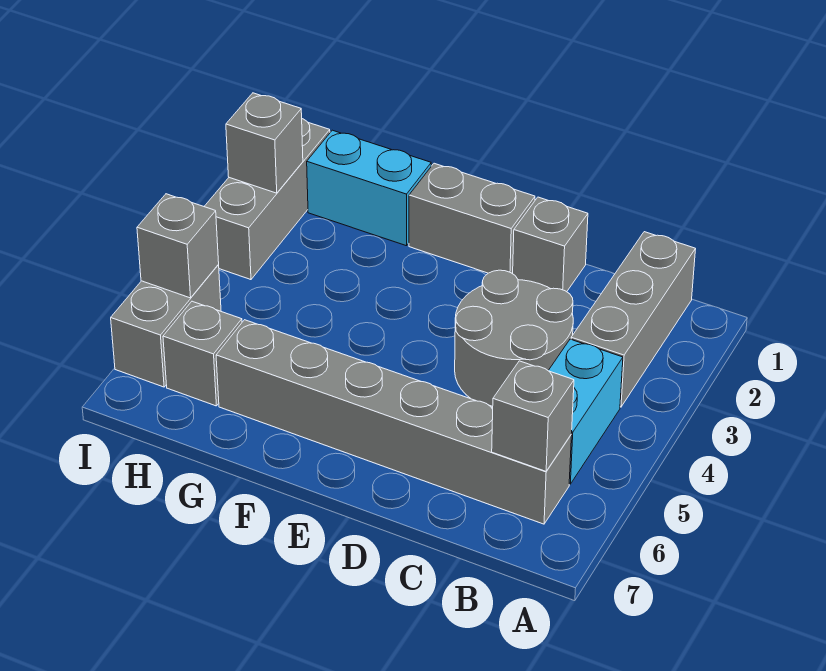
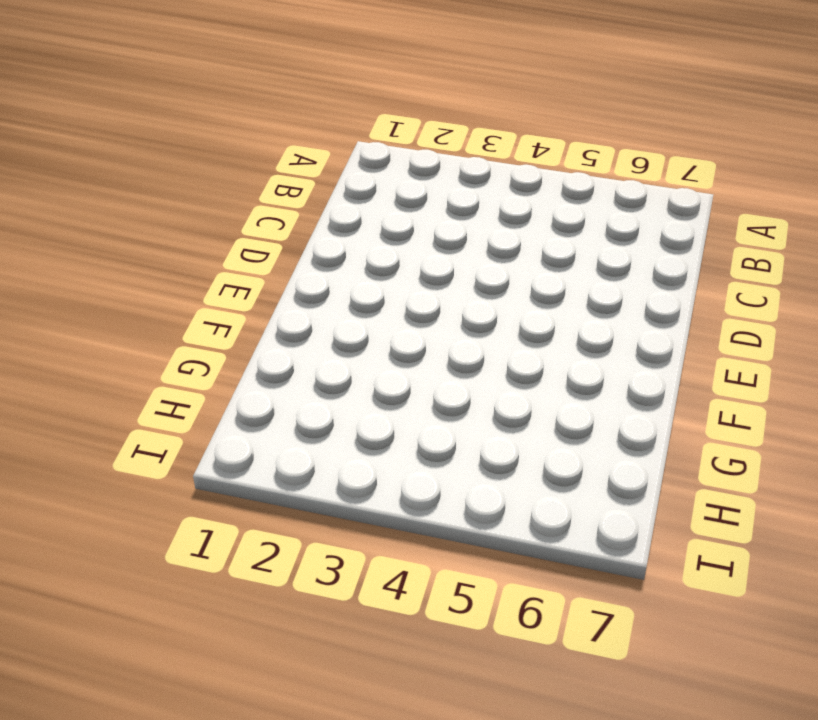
none -> grey brick B1:B3 level 1
none -> cyan brick B4:B5 level 1
none -> grey brick B6:G6 level 1

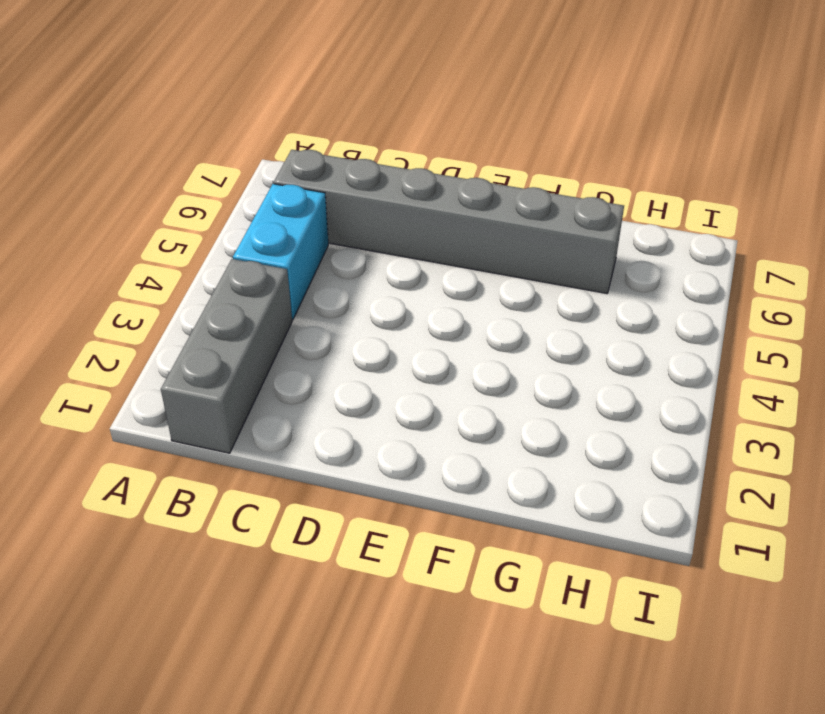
none -> grey round brick C3:D4 level 1
none -> grey brick D1 level 1
none -> grey brick E1:F1 level 1

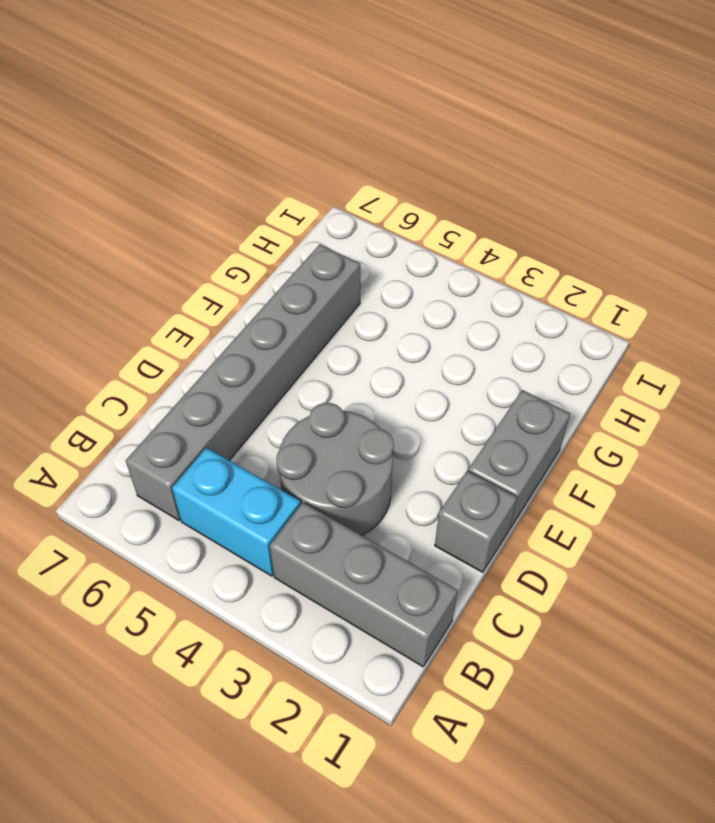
none -> cyan brick G1:H1 level 1
none -> grey brick H6 level 1
none -> grey brick I1:I3 level 1

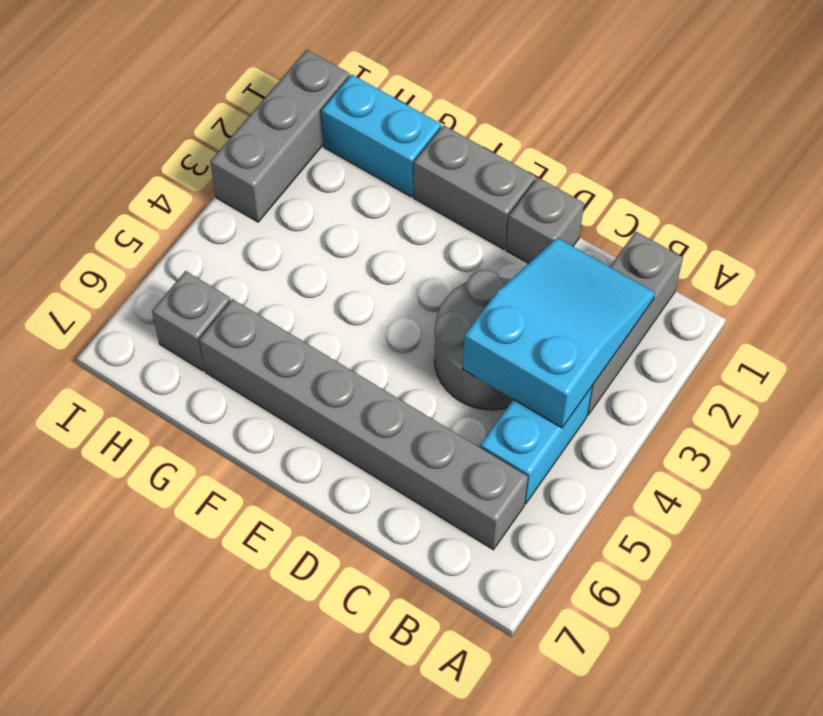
cyan slope B2:C4 level 2 top 4 -> none
none -> grey brick I5:I6 level 1
none -> grey brick B6 level 2
none -> grey brick I2 level 2

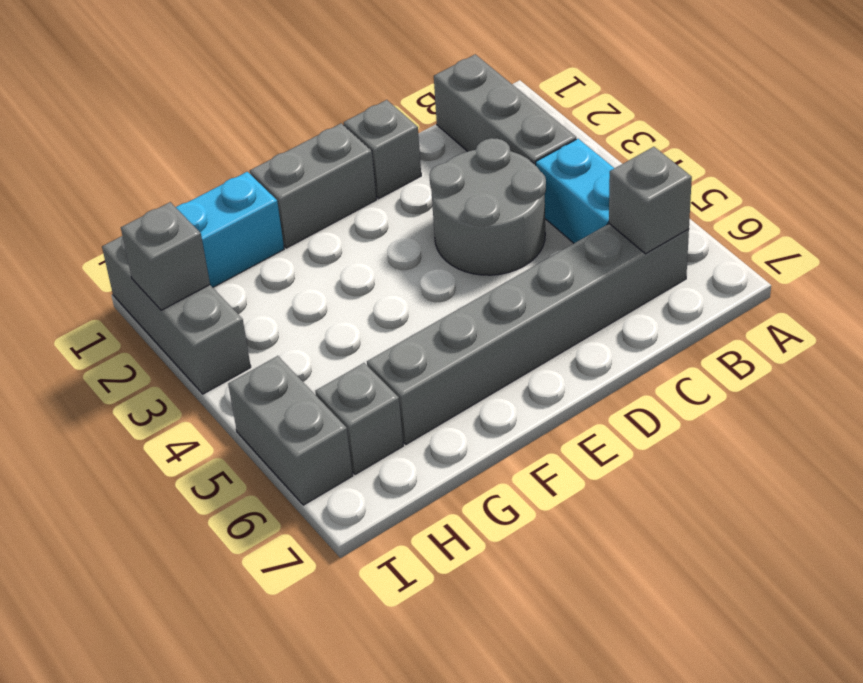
none -> grey brick I5 level 2

